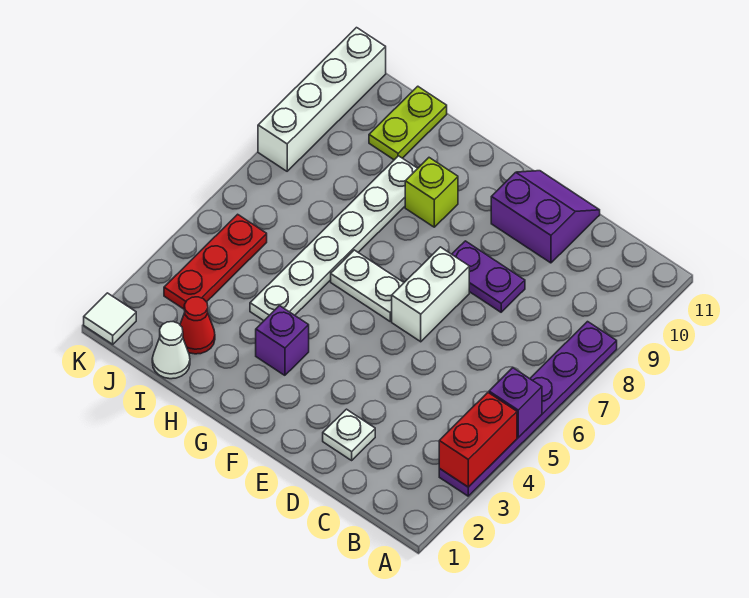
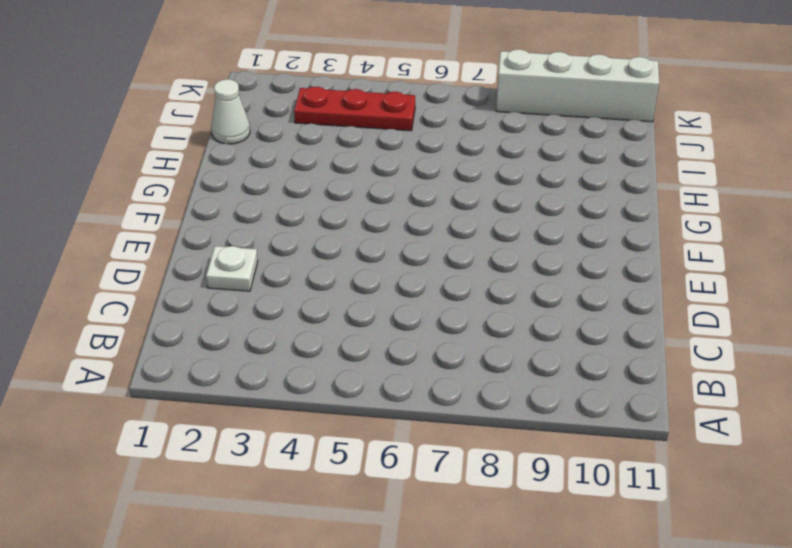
none -> purple plate A3:A8 level 1
none -> purple plate D8:E8 level 1
none -> purple slope D10:E11 level 1 top 10

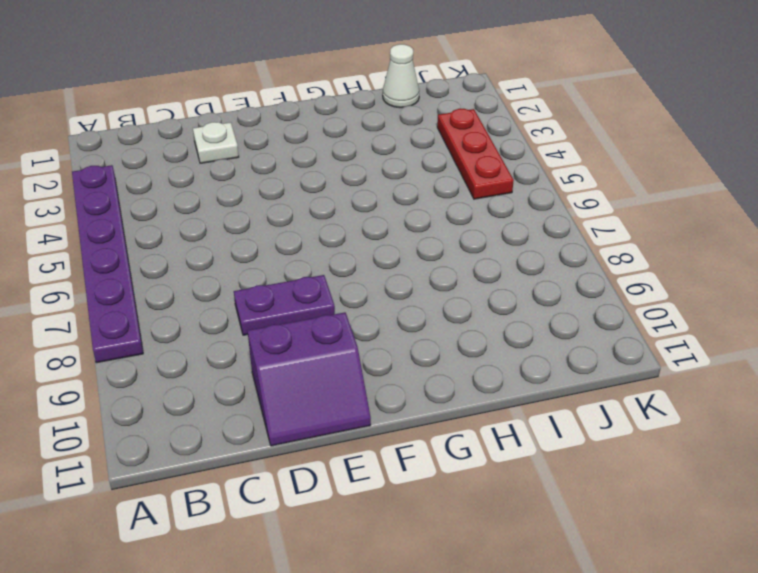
none -> white brick E6:E7 level 1
none -> white plate F6:G6 level 1
none -> purple brick G3 level 1

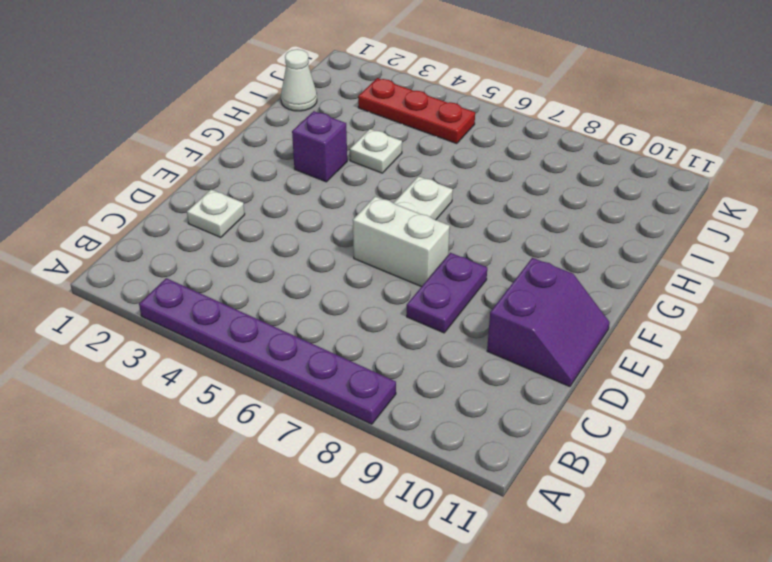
white plate H4 level 1 -> white plate H4:H9 level 1
none -> lime brick G9 level 1
none -> red cone I2 level 1
none -> lime plate I10:I11 level 1

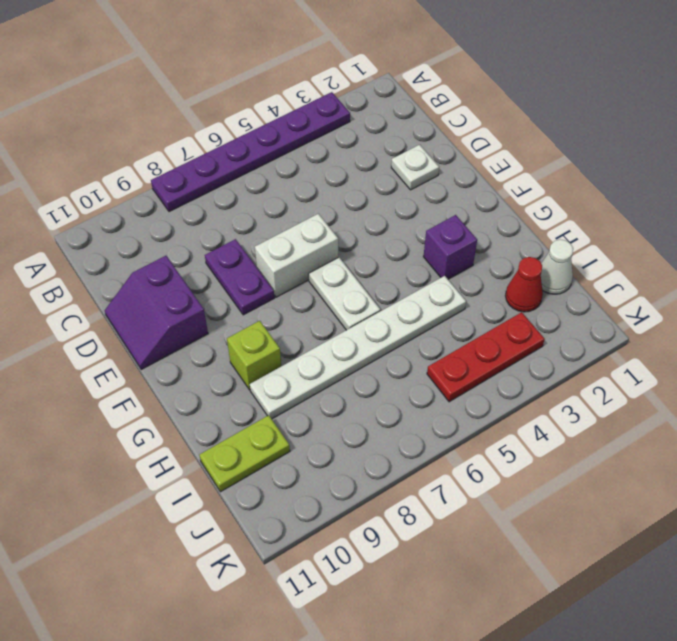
none -> white tile K1 level 1
none -> white brick K8:K11 level 1
none -> red brick A3:A4 level 2

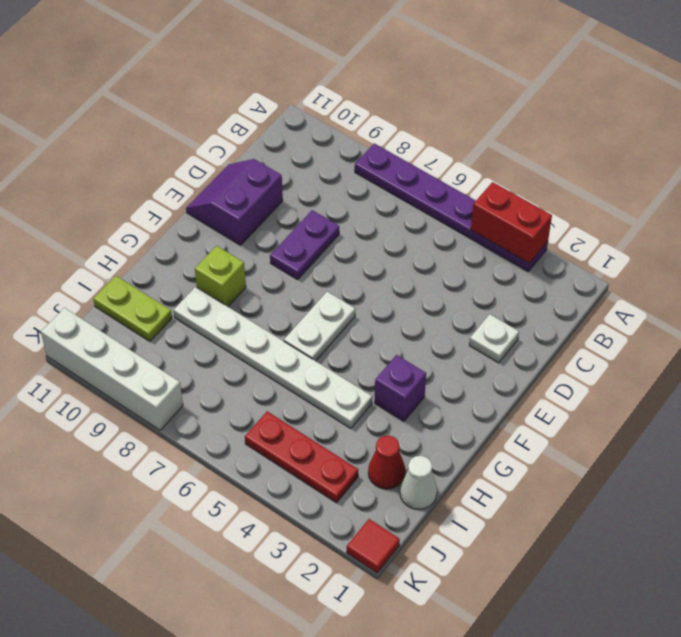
red tile K1 level 1 -> white tile K1 level 1
none -> white brick E6:E7 level 1
none -> purple brick A5 level 2

